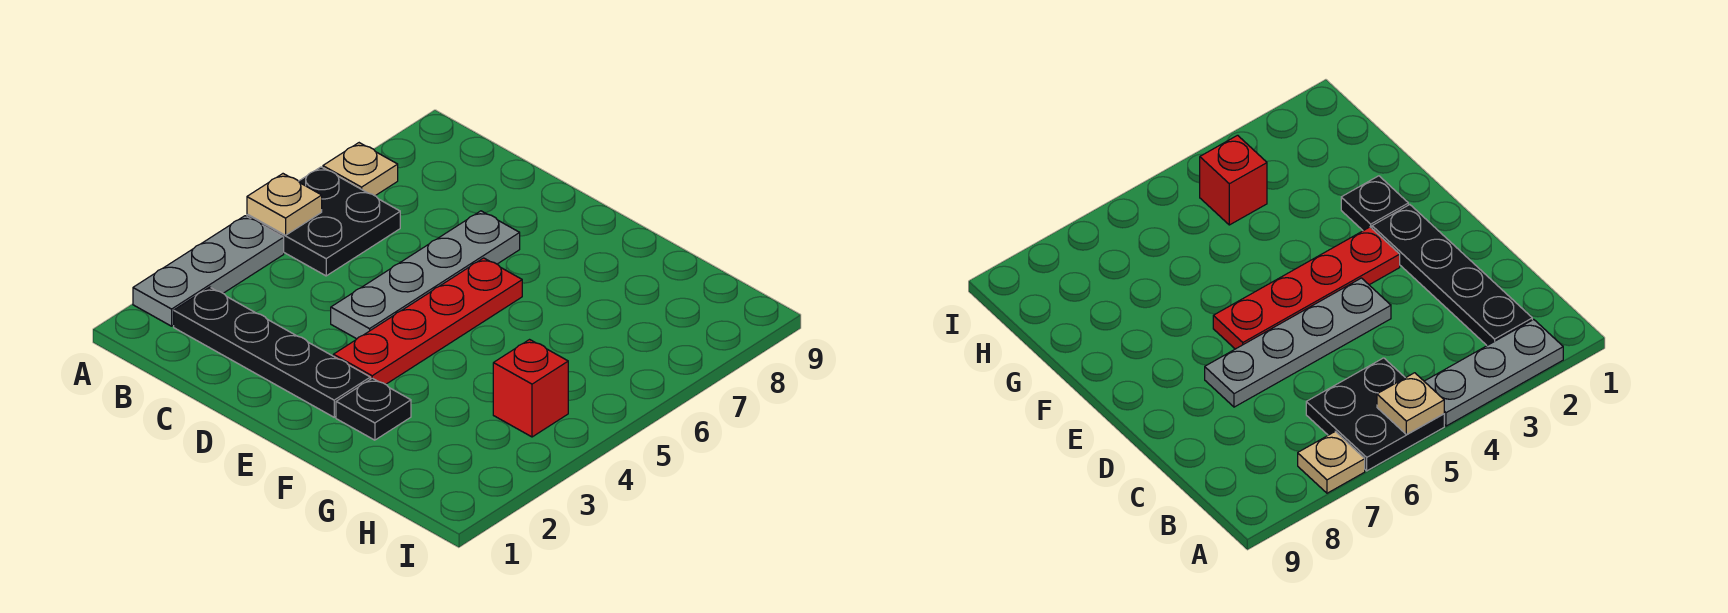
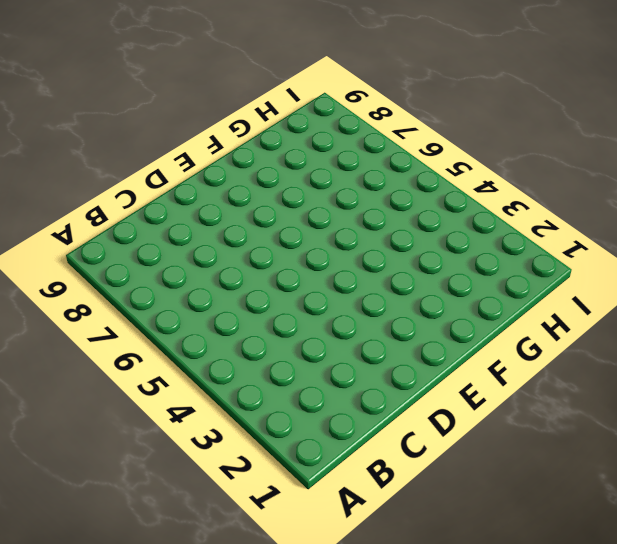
none -> grey plate A2:A4 level 1
none -> black plate A5:B6 level 1

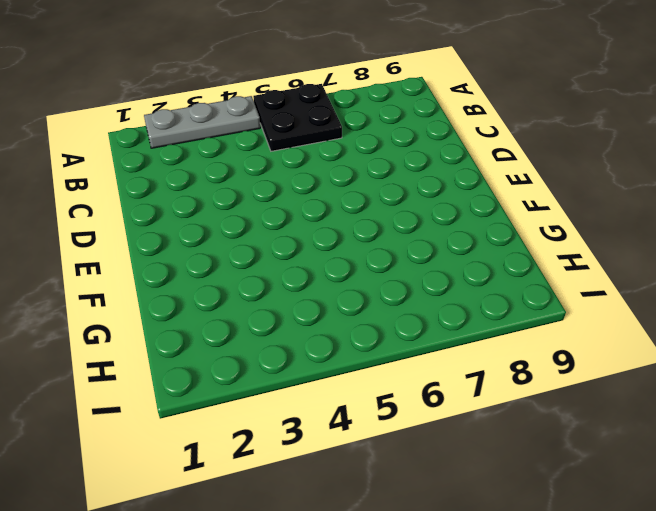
none -> tan plate A7 level 1
none -> black plate B2:E2 level 1

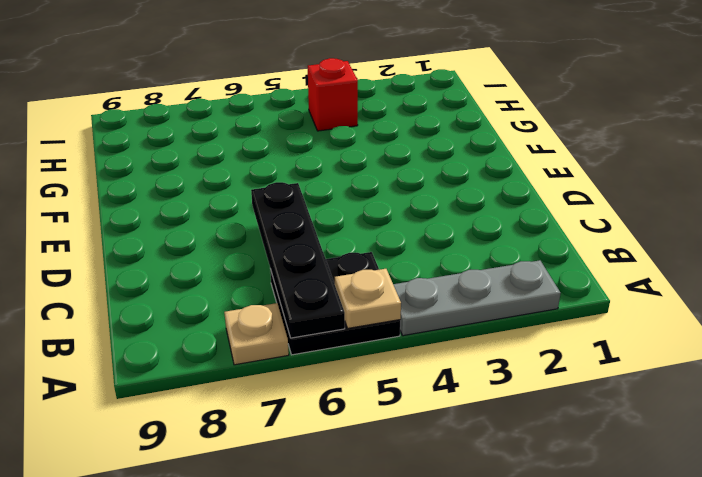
black plate A6:D6 level 2 -> black plate B2:E2 level 1
none -> grey plate D4:D7 level 1
none -> red plate E3:E6 level 1

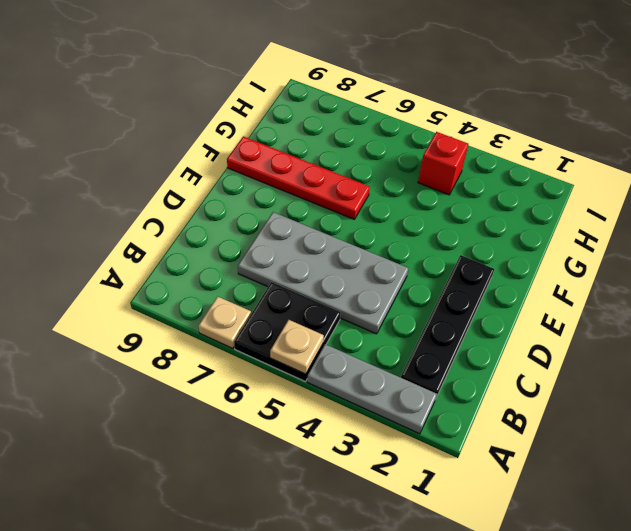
grey plate C4:D7 level 1 -> grey plate D4:D7 level 1
red plate F6:F9 level 1 -> red plate E3:E6 level 1
none -> black plate F2 level 1

